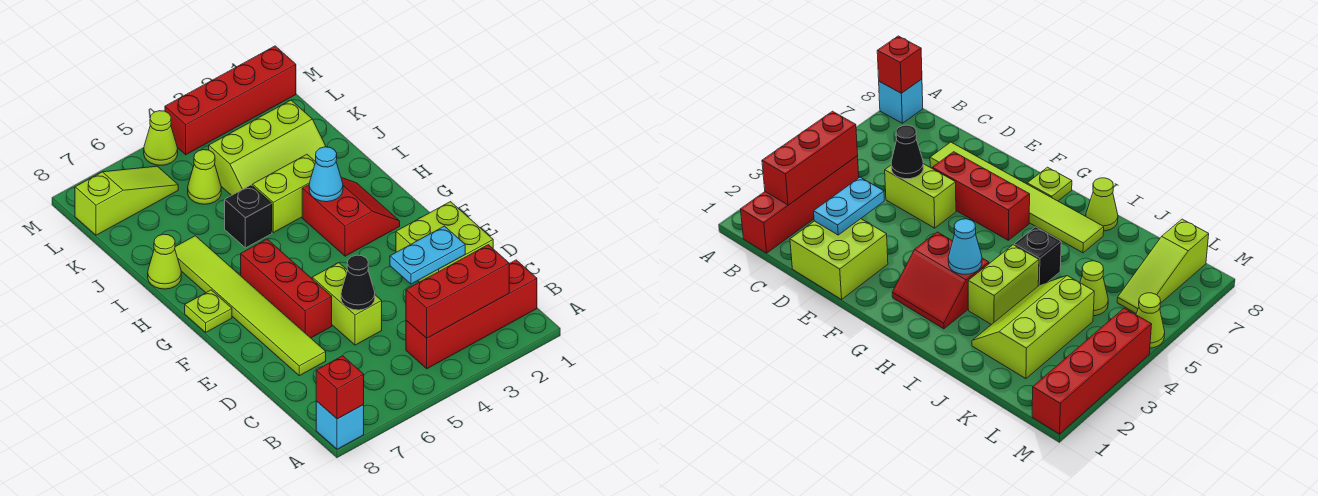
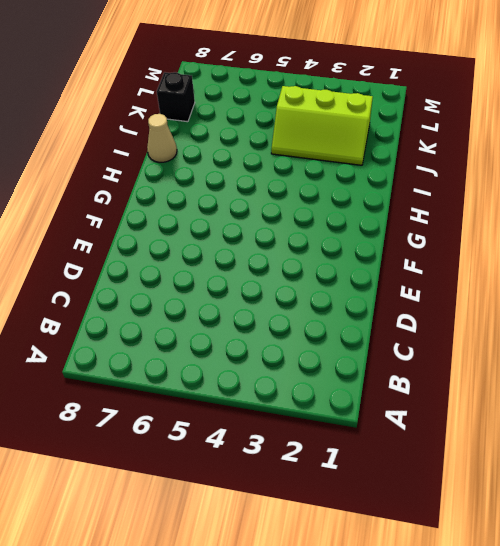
tan cone I8 level 1 -> lime cone I8 level 1
black brick K8 level 1 -> black brick I5 level 1
none -> cyan brick A8 level 1
none -> red brick B1:B4 level 1
none -> lime brick D1:E2 level 1

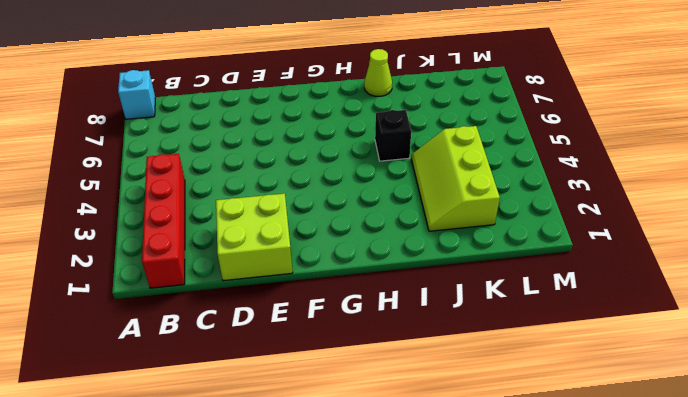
none -> lime brick D5:E5 level 1
none -> lime tile D7:I7 level 1
none -> red brick E6:G6 level 1

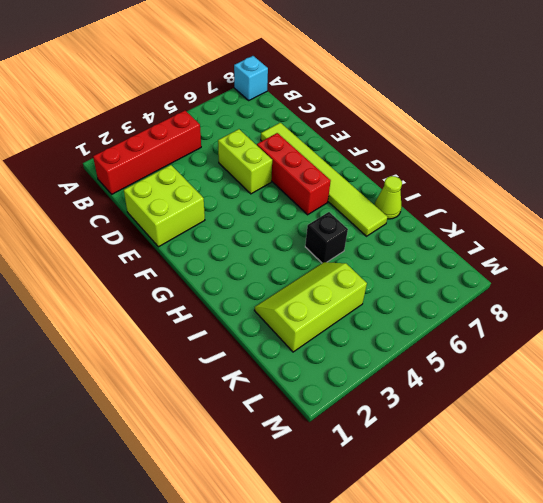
none -> red slope G2:H3 level 1 top 3
none -> lime plate G8 level 1
none -> lime brick I3:I4 level 1

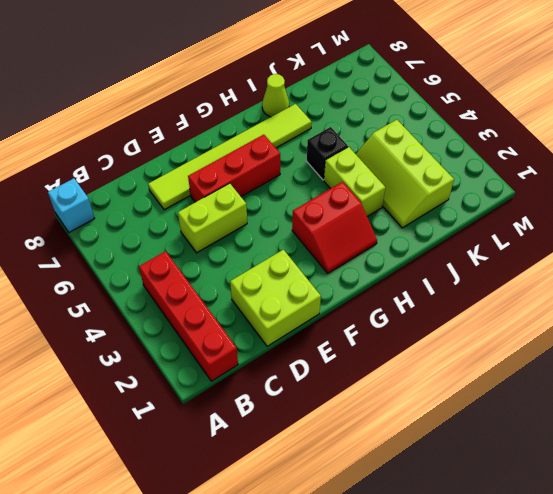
none -> lime plate G8 level 1
none -> lime cone K5 level 1
none -> lime slope L6:L8 level 1 top 8

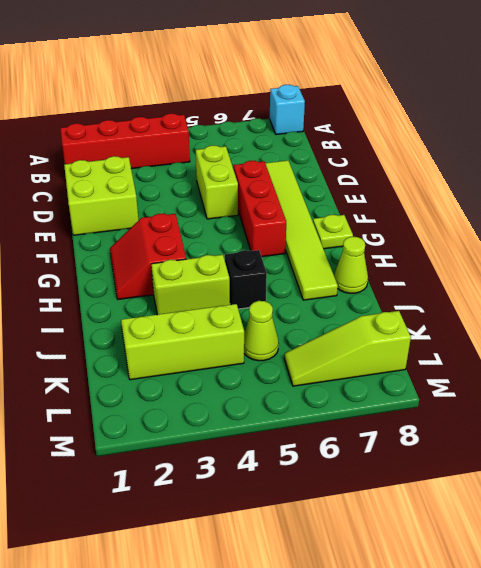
none -> red brick M1:M4 level 1
none -> lime cone M5 level 1
none -> red brick A8 level 2

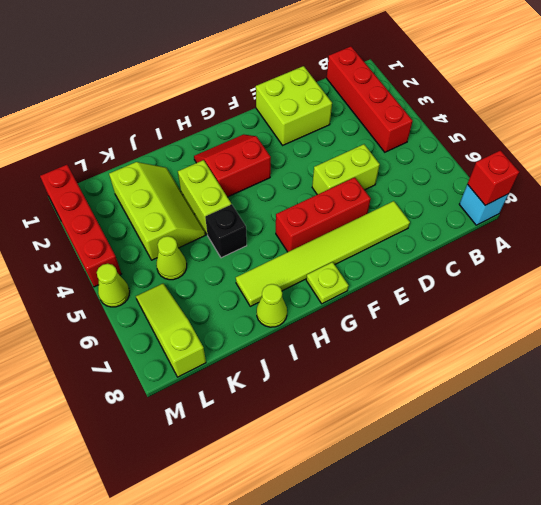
none -> red brick B2:B4 level 2
none -> cyan plate D2:D3 level 2
none -> black cone D5 level 2

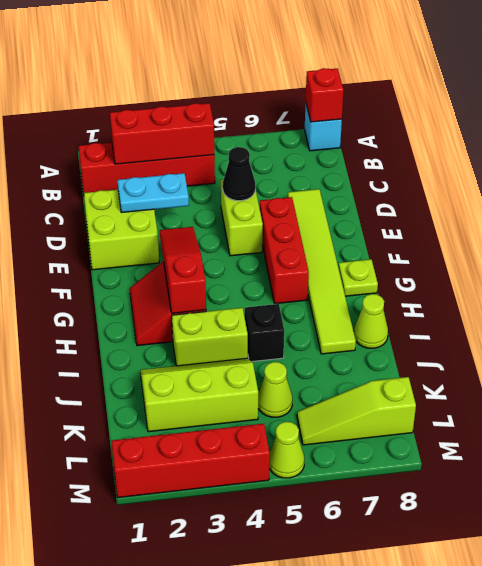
red slope F3:H3 level 2 top H -> cyan cone H3 level 2

